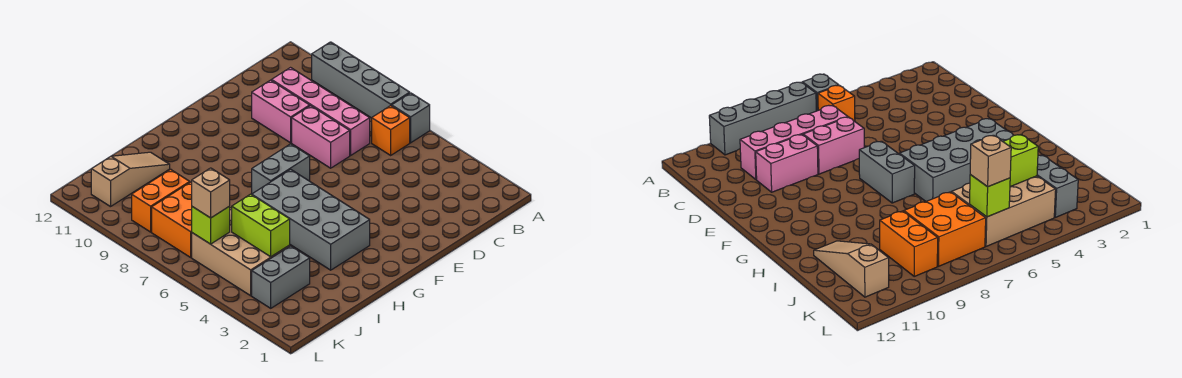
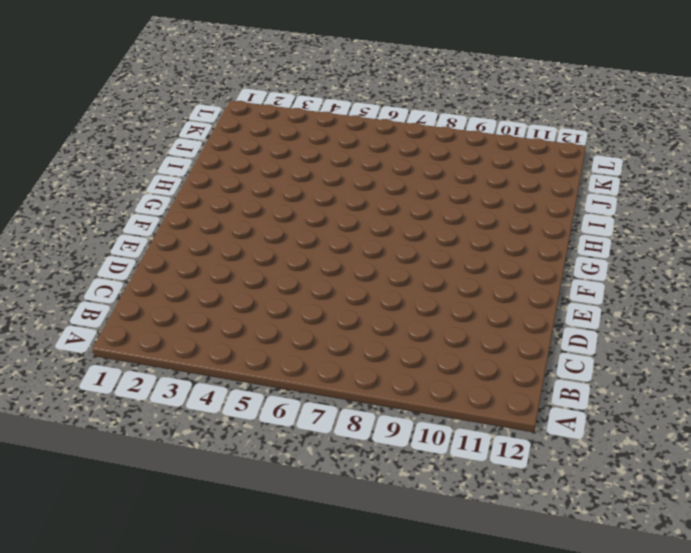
none -> grey brick A6 level 1
none -> grey brick A7:A10 level 1
none -> orange brick B6 level 1

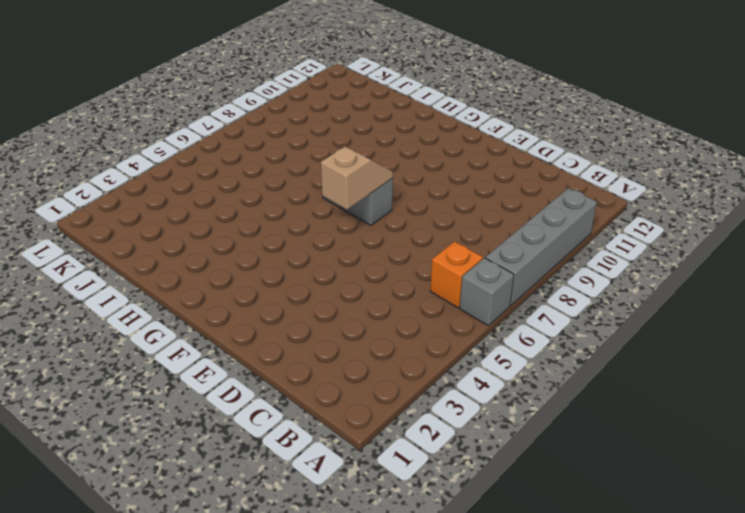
tan slope F6:F7 level 2 top 6 -> none
none -> pink brick C7:C10 level 1
none -> pink brick D7:D8 level 1
none -> pink brick D9:D10 level 1

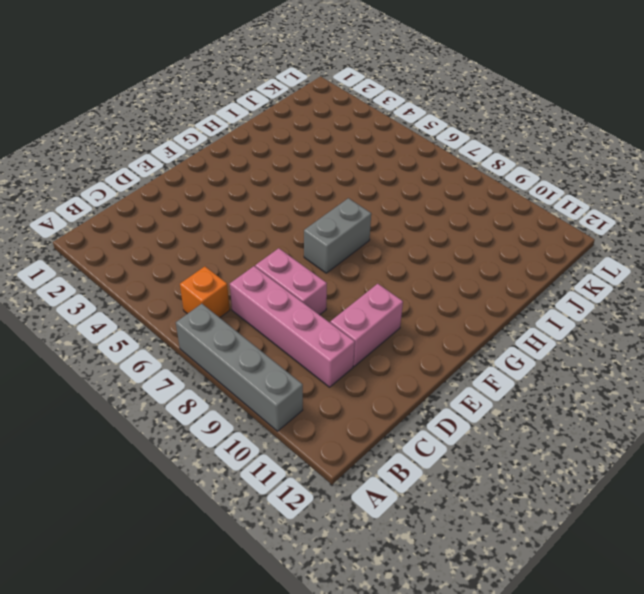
pink brick D10:E10 level 1 -> pink brick D9:D10 level 1
none -> grey brick A6 level 1
none -> grey brick G3:H6 level 1
none -> tan slope I11:K11 level 1 top K

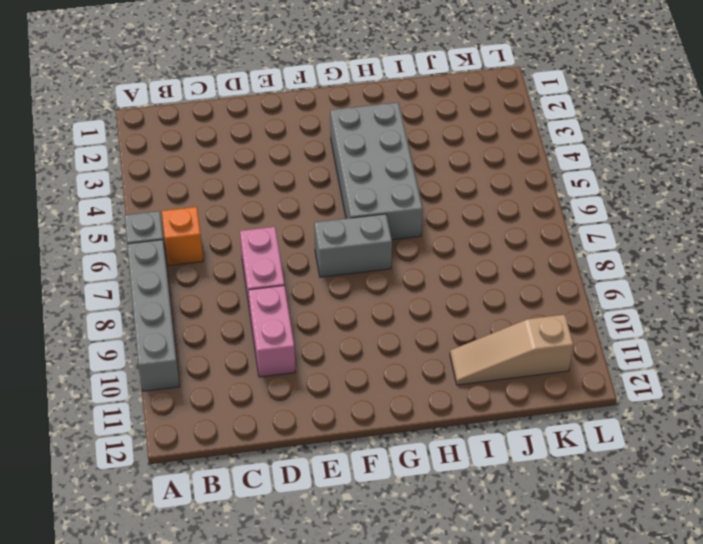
none -> pink brick C7:C10 level 1
none -> grey brick J3:K3 level 1
none -> tan brick J4:K6 level 1

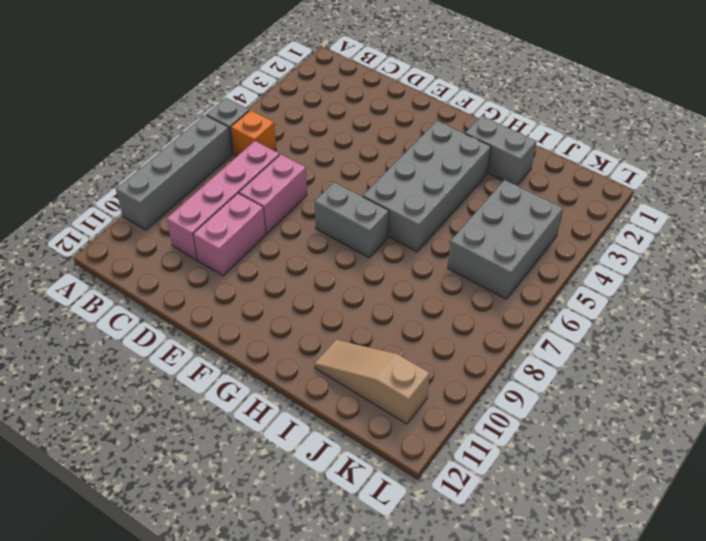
grey brick H2:I2 level 1 -> grey brick J3:K3 level 1
grey brick J4:K6 level 1 -> tan brick J4:K6 level 1
none -> orange brick J7:K8 level 1
none -> orange brick J9:K9 level 1
none -> lime brick J4:J5 level 2

